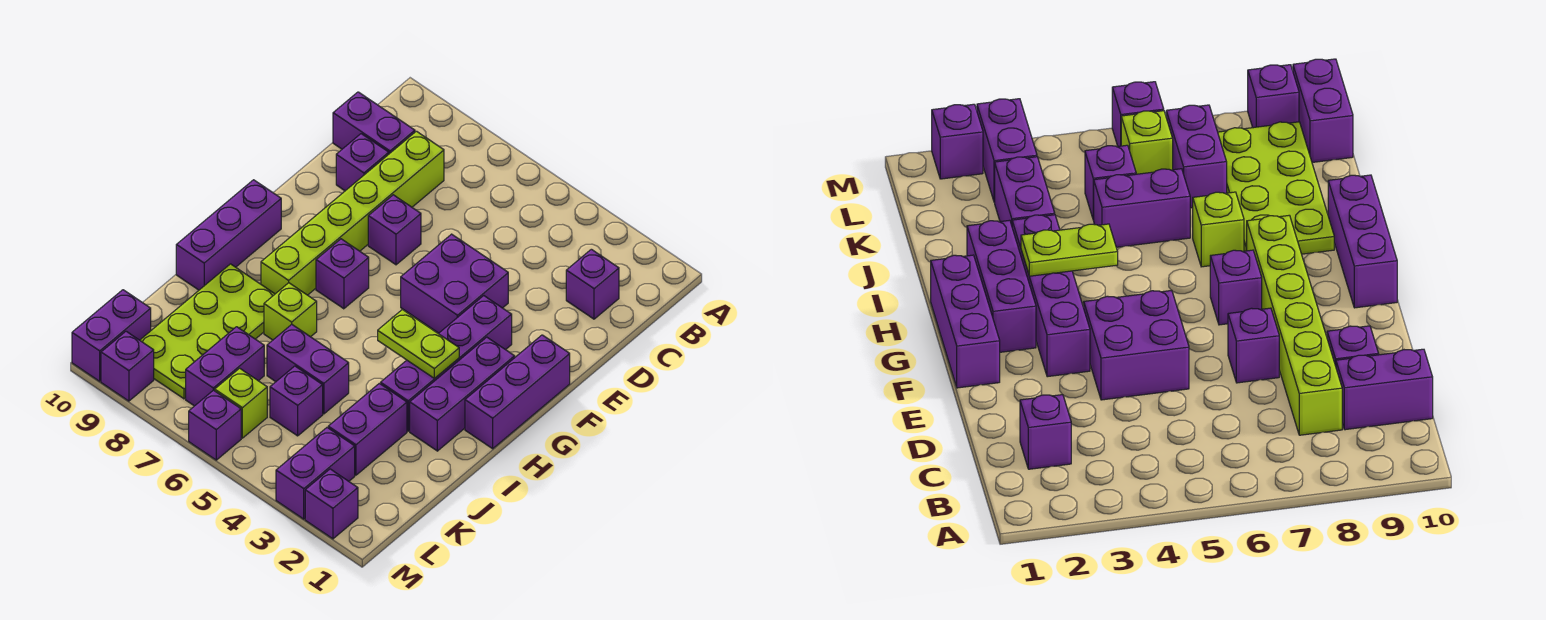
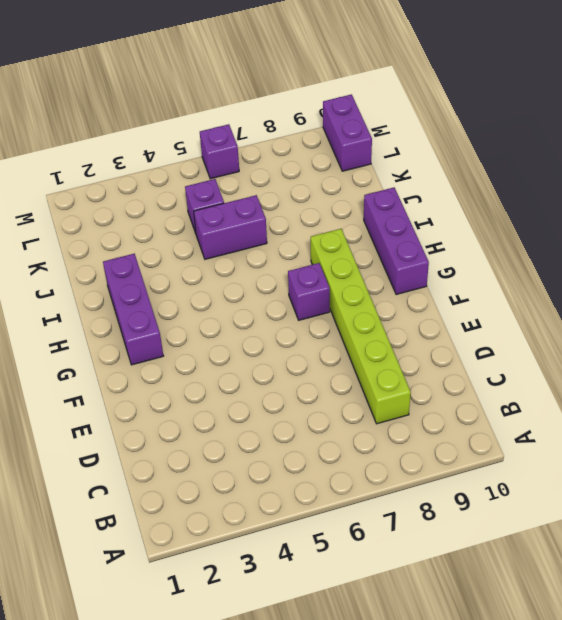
none -> purple brick C2 level 1
none -> purple brick C9:C10 level 1
none -> purple brick D9 level 1

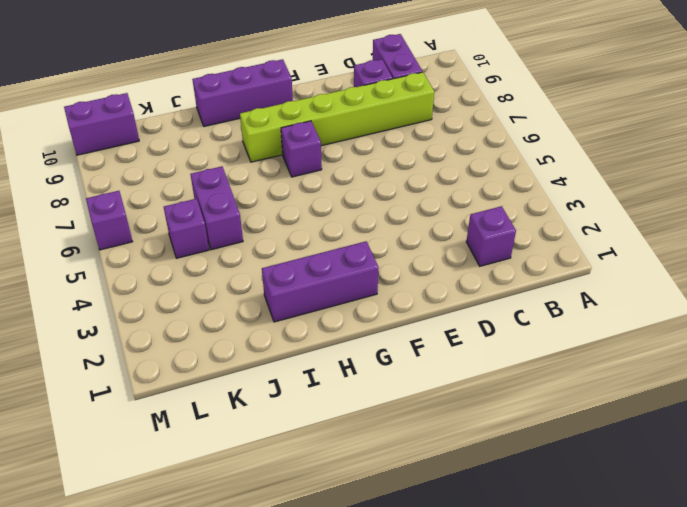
none -> purple brick E4:F5 level 1
none -> purple brick E7 level 1
none -> purple brick F1:H1 level 1

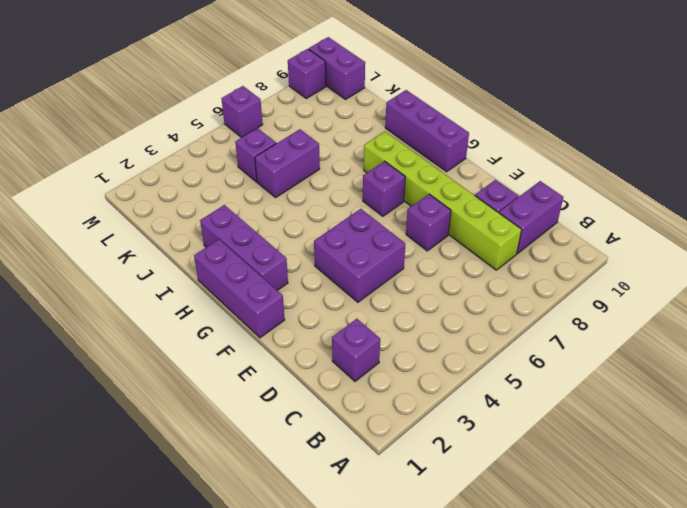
none -> purple brick F3:I3 level 1
none -> lime brick I7 level 1
none -> lime plate I8:L9 level 1

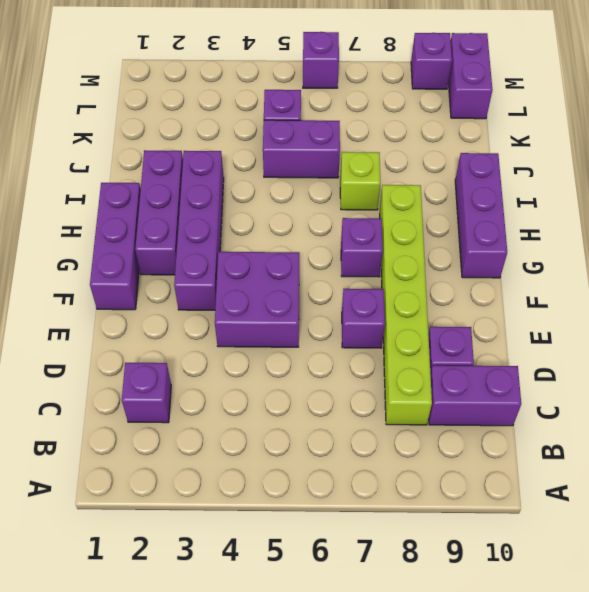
none -> lime plate I8:L9 level 1
none -> purple brick J3:K3 level 1
none -> purple brick K7:L7 level 1

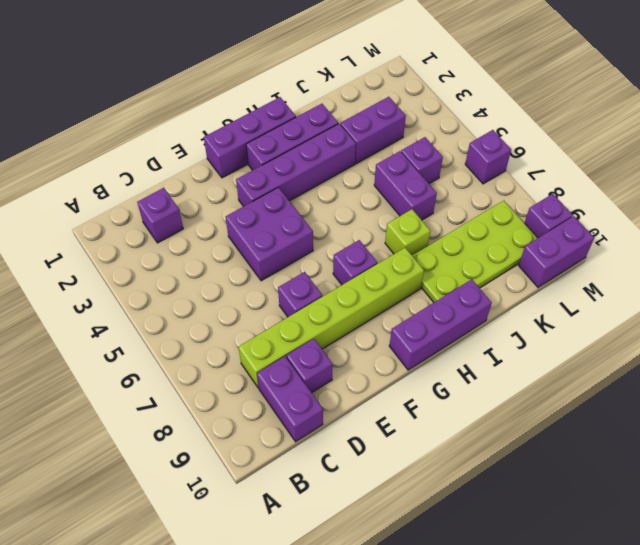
none -> purple brick K7:L7 level 1
none -> purple brick L3:M3 level 1
none -> lime brick L6 level 1

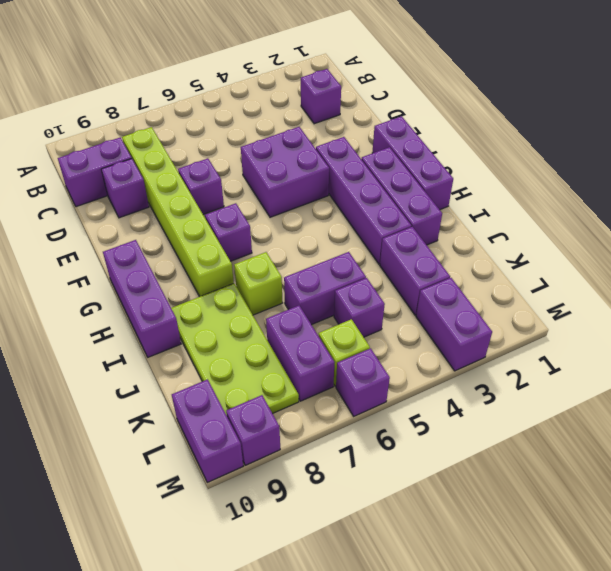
none -> purple brick M2 level 1
none -> lime plate H3:H4 level 2

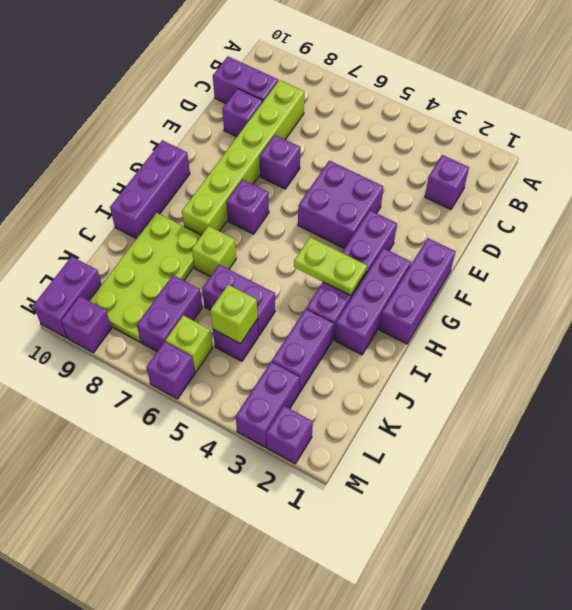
lime brick K5 level 2 -> none

